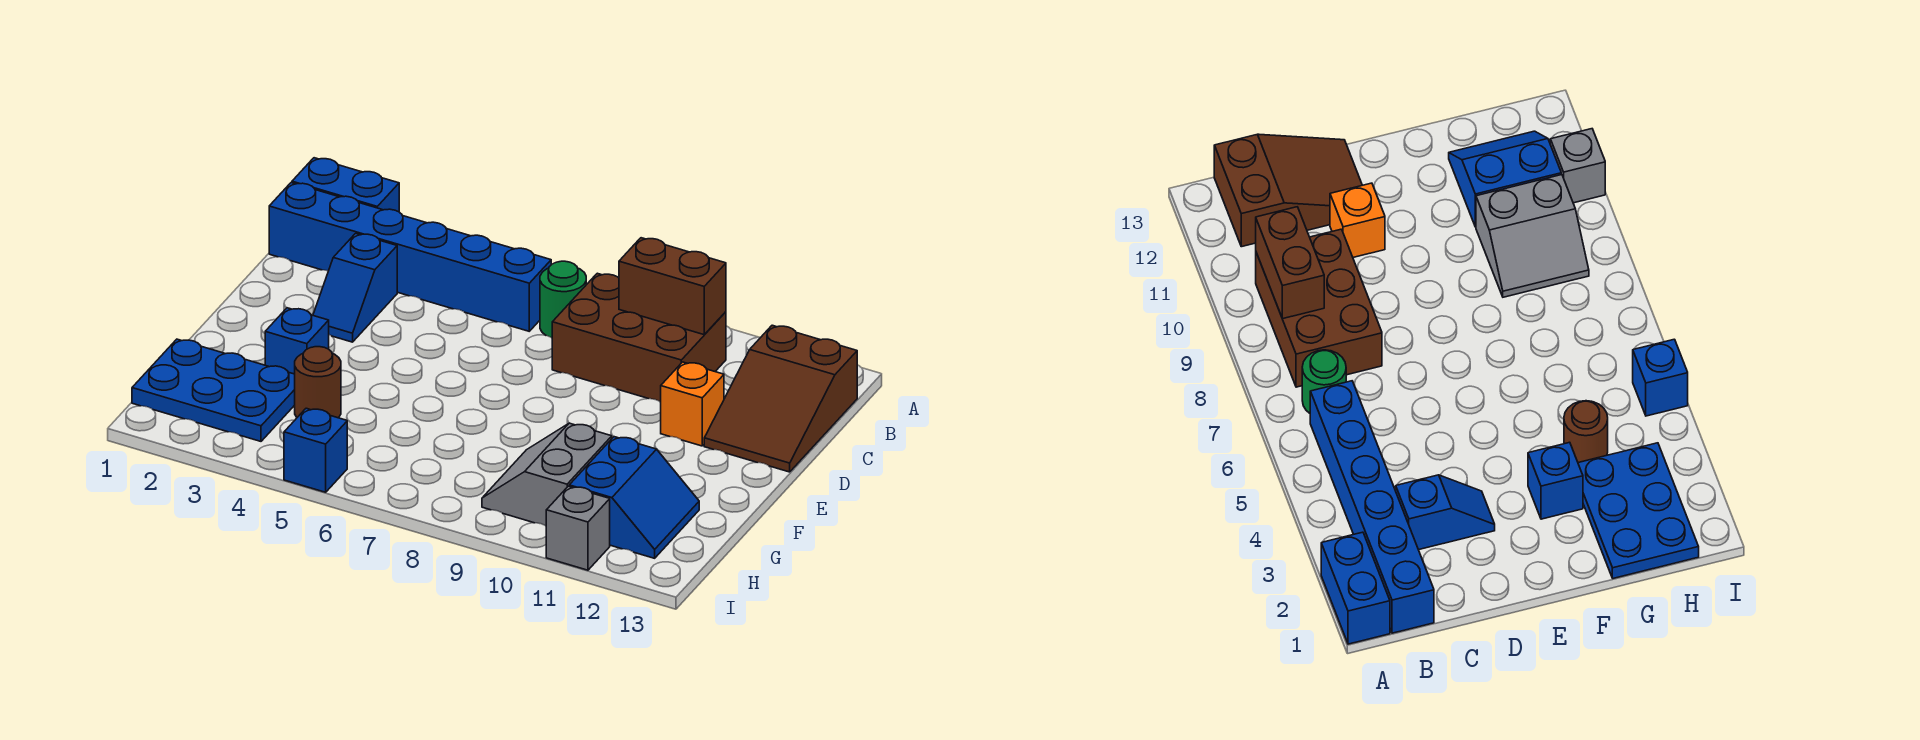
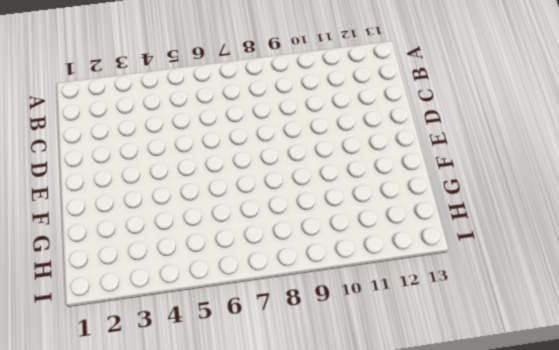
none -> blue brick A1:A2 level 1
none -> blue brick B1:B6 level 1
none -> green round brick B7 level 1

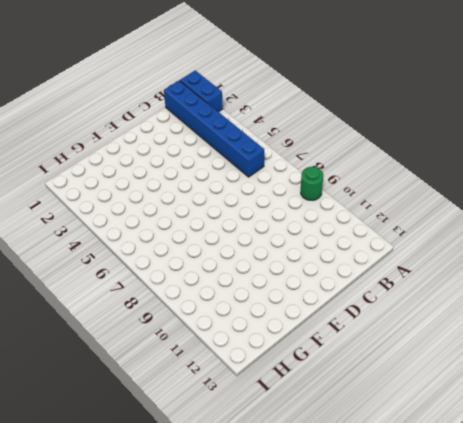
green round brick A9 level 1 -> green round brick B7 level 1
none -> brown brick B8:C10 level 1
none -> brown slope B12:D13 level 1 top B
none -> blue slope C3:D3 level 1 top C

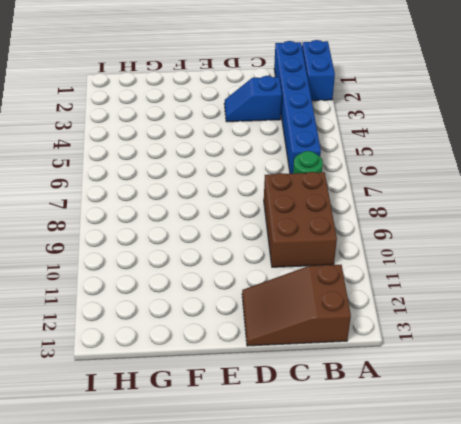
none -> orange brick D11 level 1
none -> blue brick F3 level 1
none -> blue plate G1:H3 level 1

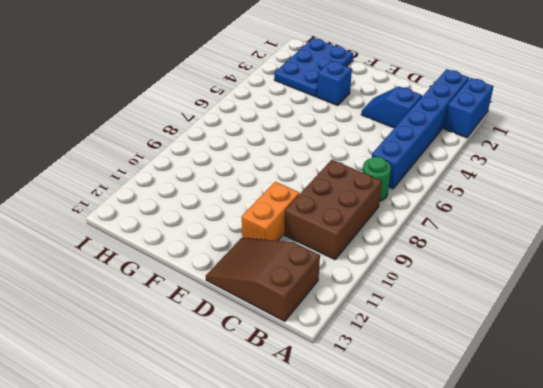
orange brick D10:D11 level 1 -> orange brick D11 level 1
none -> brown round brick G4 level 1
none -> grey slope G9:H10 level 1 top 10
none -> blue slope G11:H12 level 1 top 11

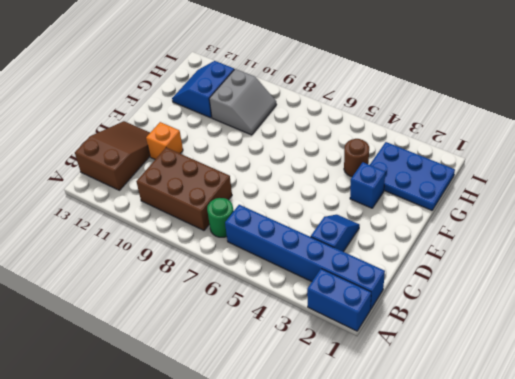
none -> blue brick I5 level 1
none -> grey brick I11 level 1
none -> brown brick B9:B10 level 2

